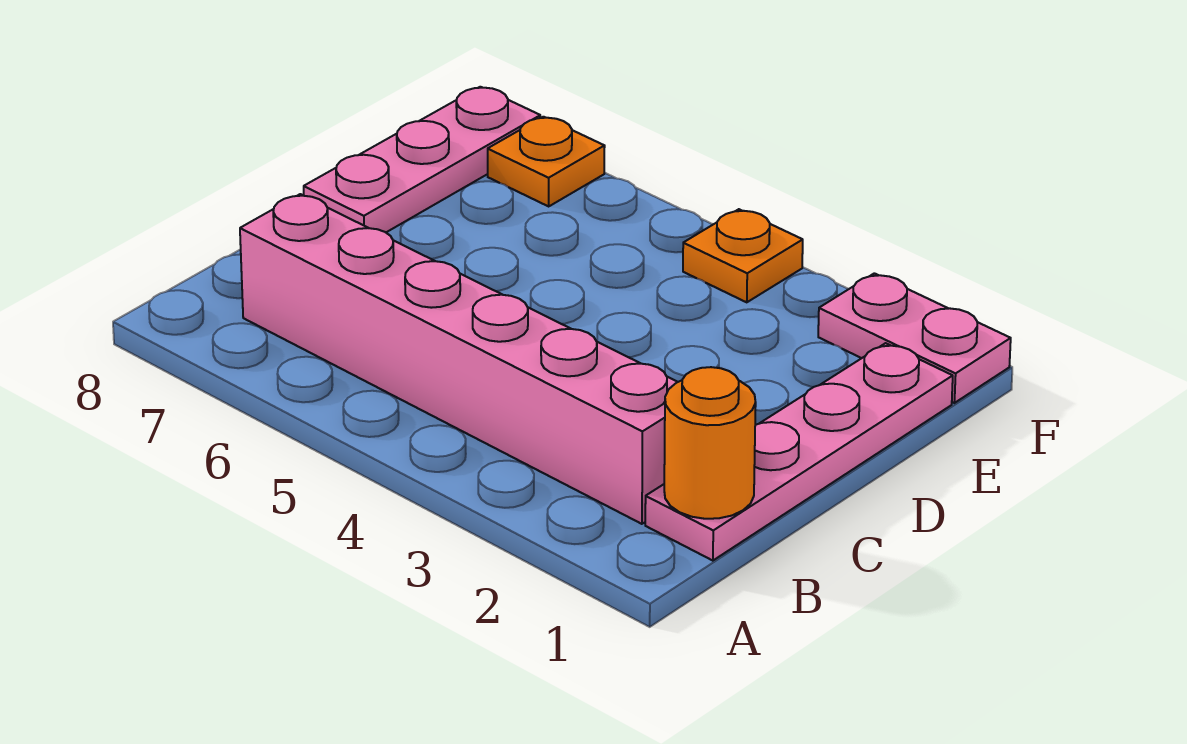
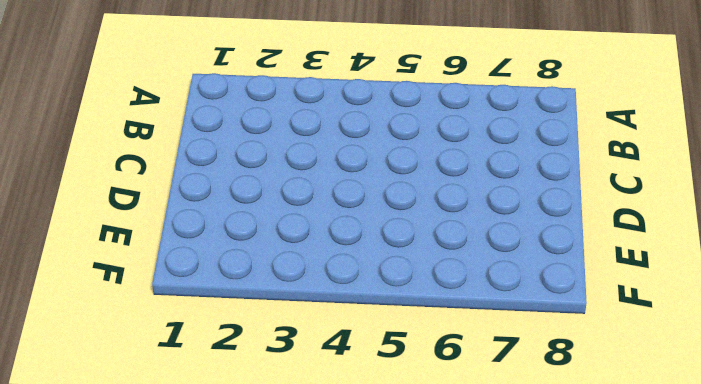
none -> pink plate B1:E1 level 1
none -> pink brick B2:B7 level 1

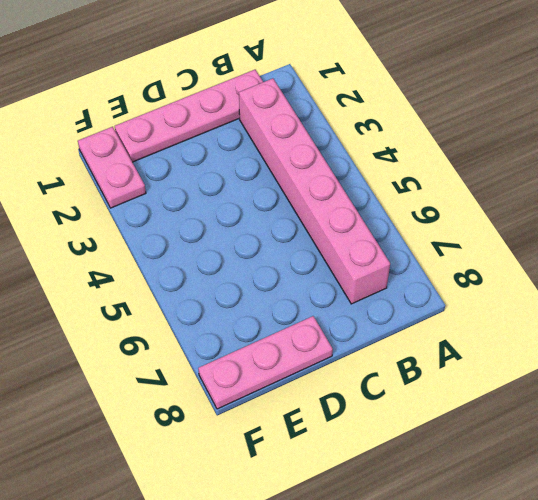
none -> orange plate F4 level 1
none -> orange plate F7 level 1

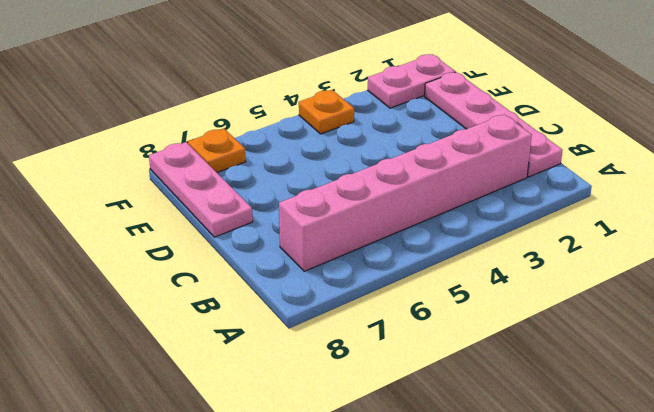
none -> orange round brick B1 level 2

